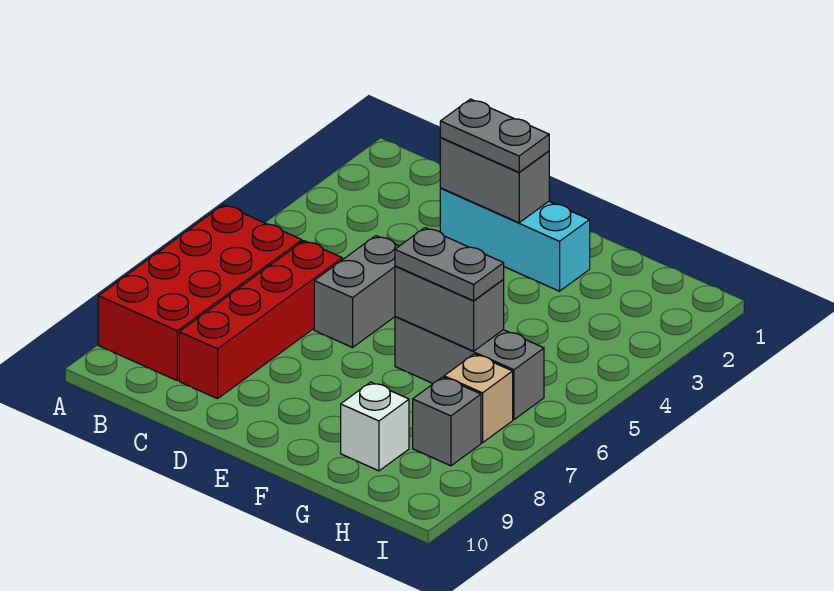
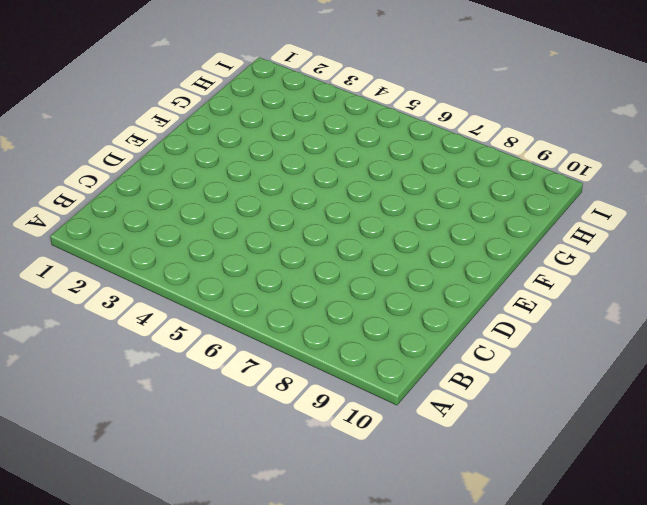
none -> red brick A6:B9 level 1
none -> red brick C6:C9 level 1
none -> cyan brick D2:F2 level 1

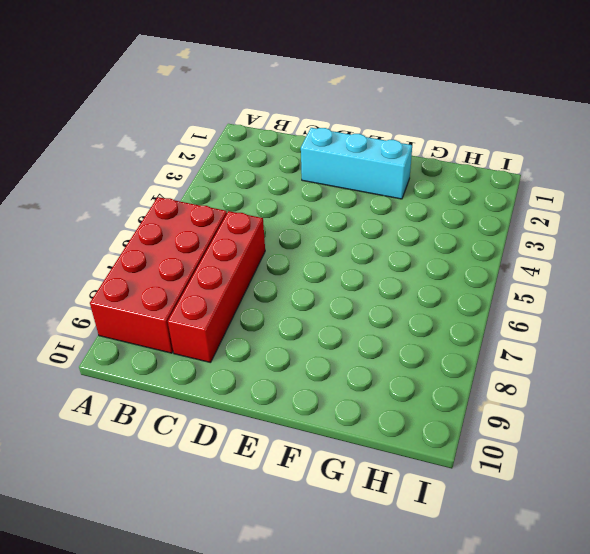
none -> grey brick D5:D6 level 1
none -> grey brick F6:H6 level 1
none -> white brick G9 level 1

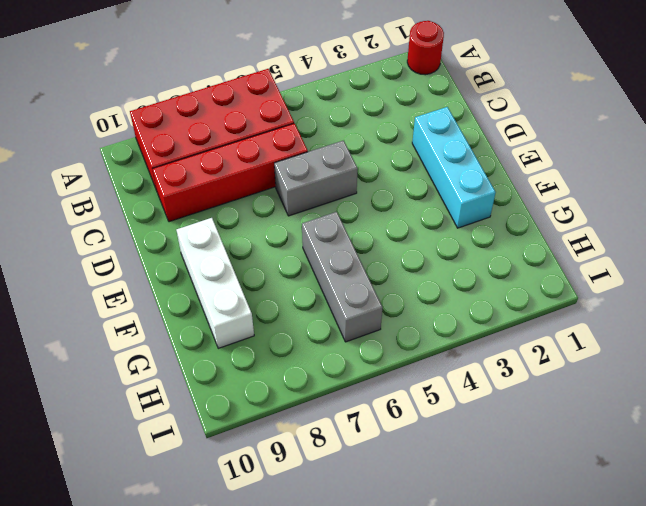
red round brick A1 level 1 -> none
white brick E9:G9 level 1 -> white brick G9 level 1
none -> tan brick H7 level 1
none -> grey brick H8 level 1
none -> grey brick D2:E2 level 2

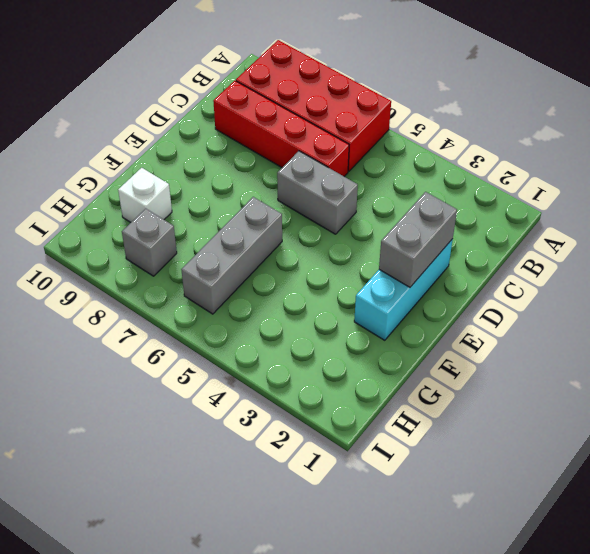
none -> tan brick H7 level 1
none -> grey brick F6:G6 level 2
none -> grey plate D2:E2 level 3

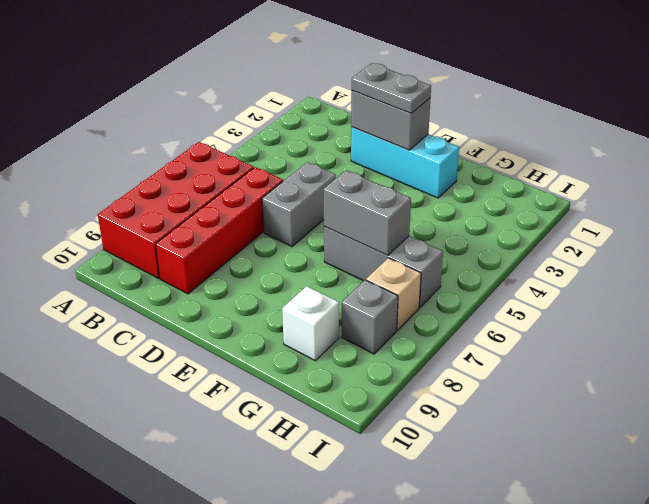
none -> grey plate F6:G6 level 3

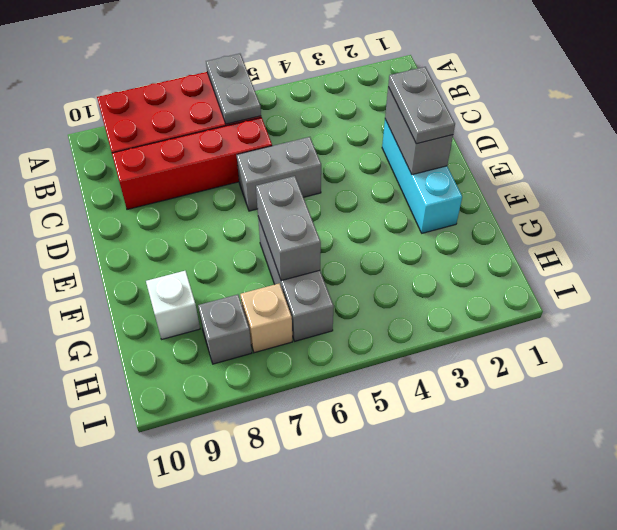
grey plate A6:B6 level 2 -> grey plate F6:G6 level 3

